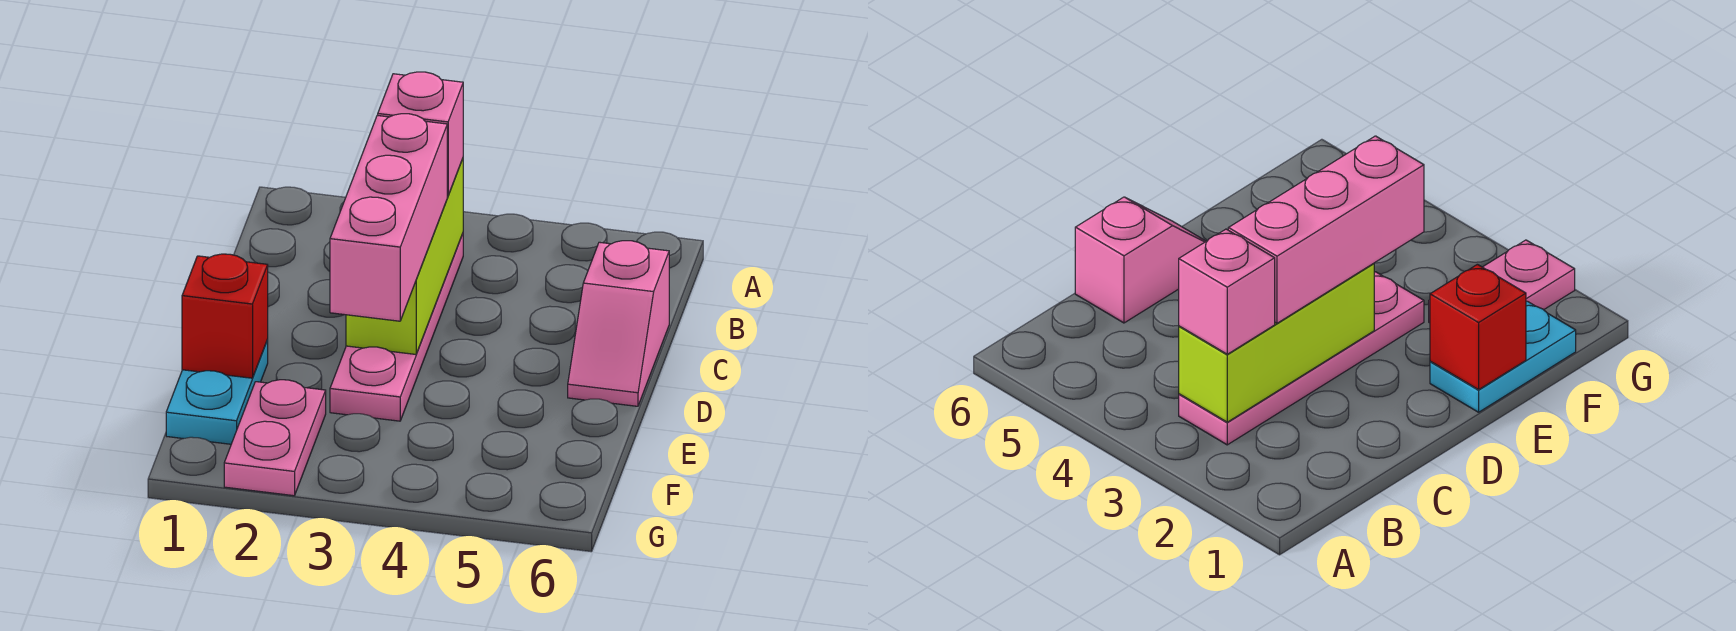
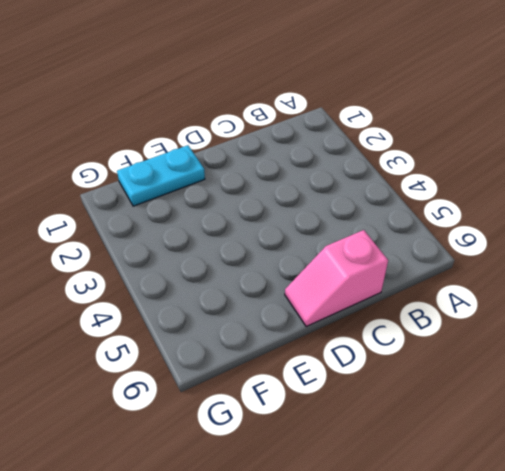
none -> pink plate B3:E3 level 1
none -> pink plate F2:G2 level 1

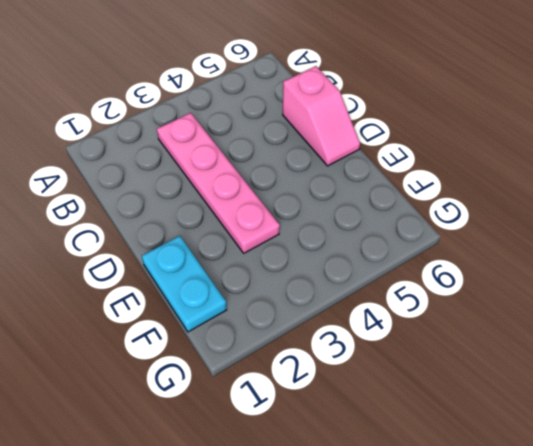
none -> pink plate F2:G2 level 1
none -> lime brick B3:D3 level 2

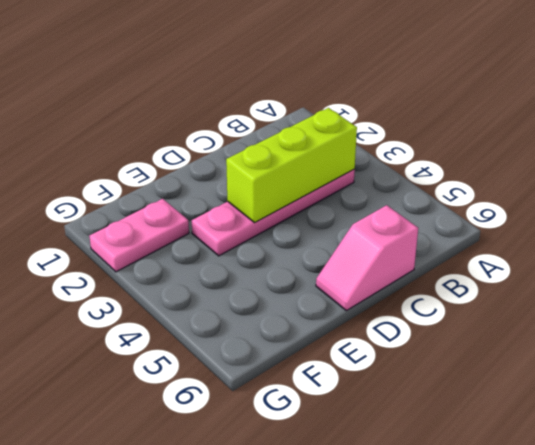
none -> cyan plate E1:F1 level 1
none -> red brick E1 level 2

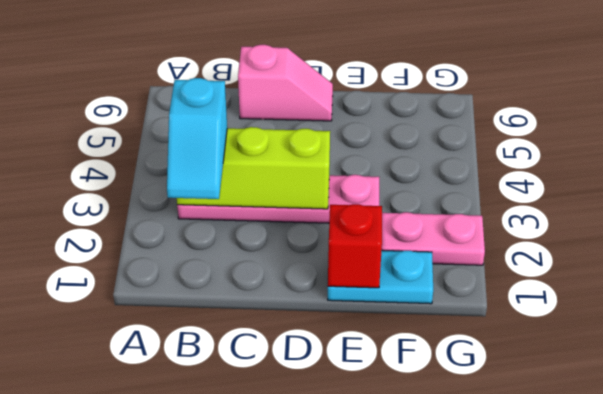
cyan slope B2:B3 level 3 top 3 -> pink brick B3 level 3
none -> pink brick C3:E3 level 3

